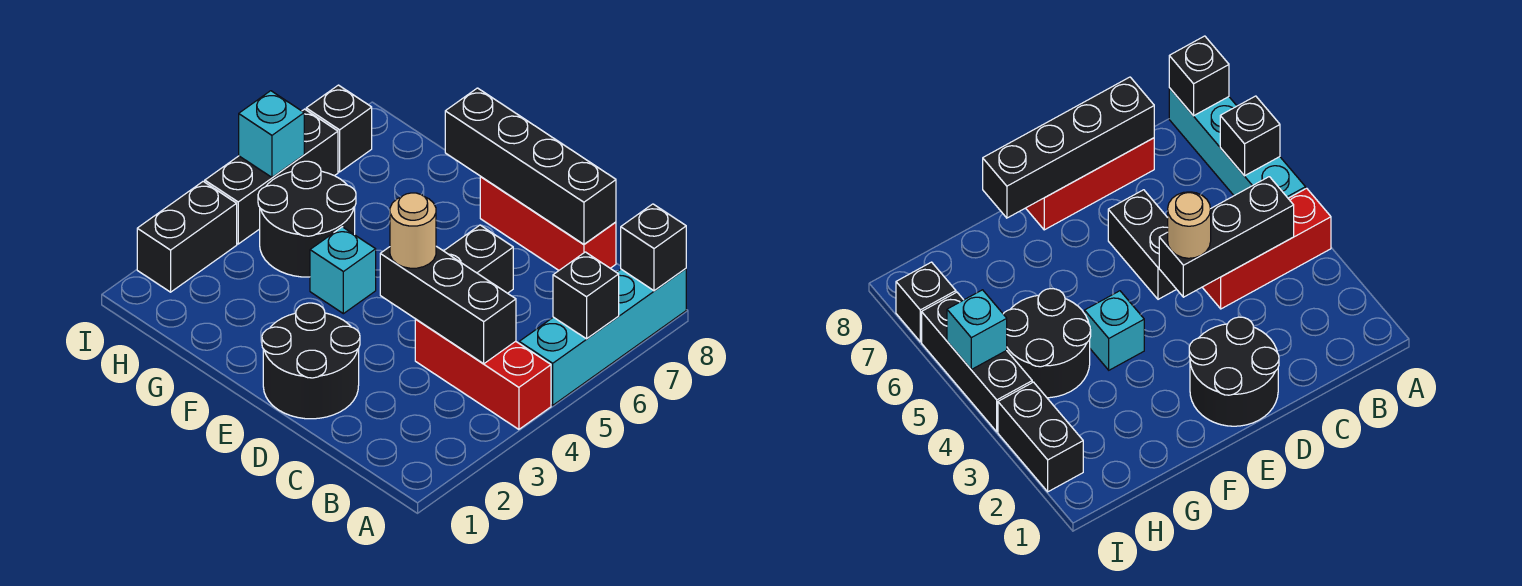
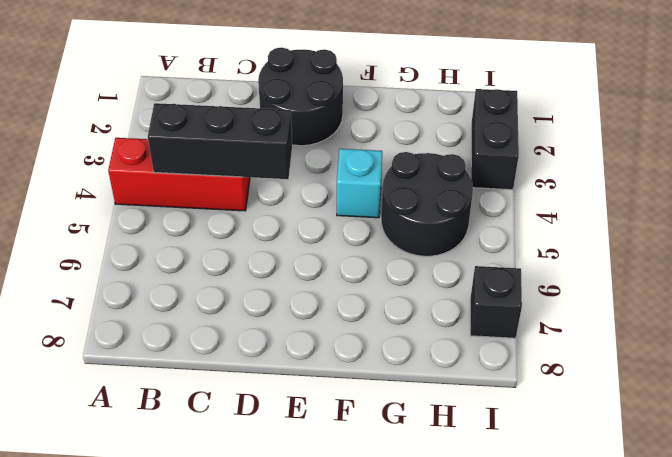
none -> cyan brick A5:A8 level 1
none -> red brick C8:E8 level 1
none -> black brick D5:D6 level 1

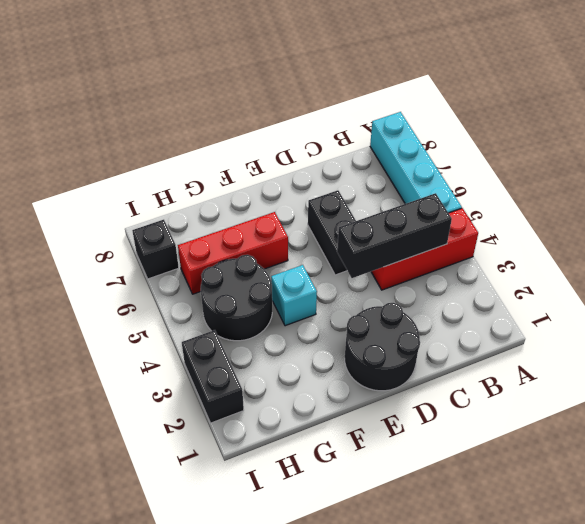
red brick F6:H6 level 1 -> red brick C8:E8 level 1
none -> black brick I4:I6 level 1
none -> black brick A6 level 2
none -> black brick A8 level 2

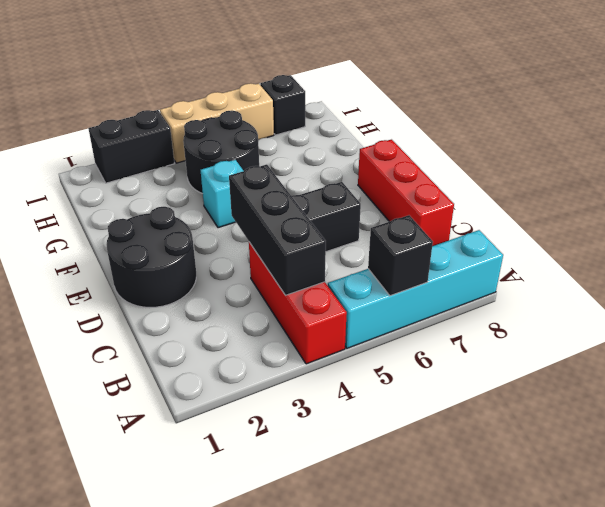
tan brick I4:I6 level 1 -> black brick I4:I6 level 1
none -> black brick A8 level 2
none -> black brick C8:F8 level 2
none -> cyan brick I5 level 2

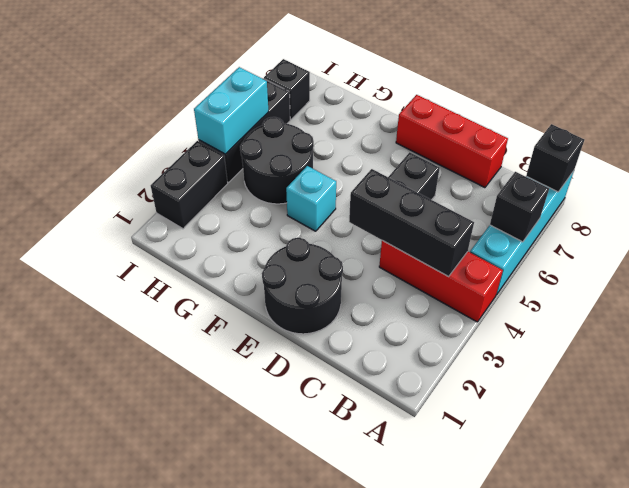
cyan brick I4:I5 level 2 -> cyan brick I5 level 2
none -> black brick C8:F8 level 2
none -> tan round brick D4 level 3

